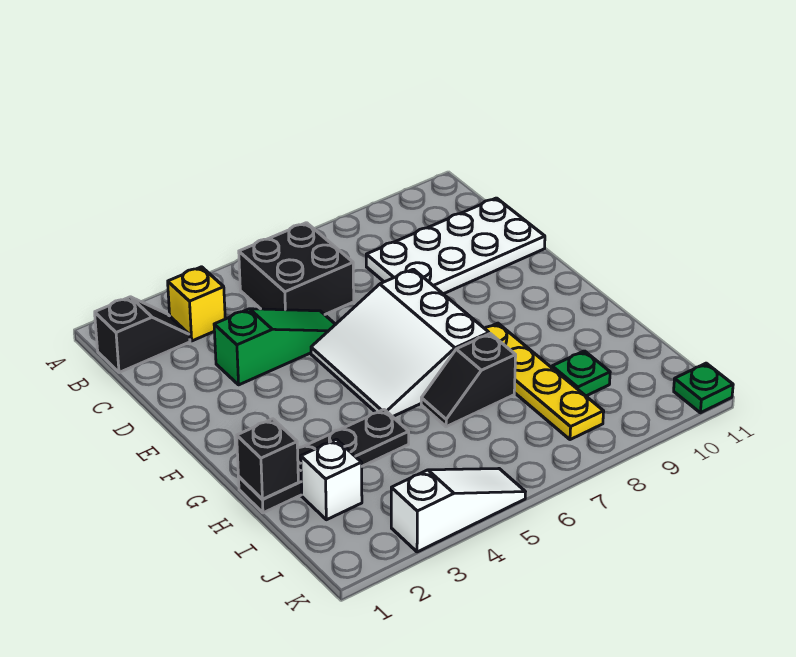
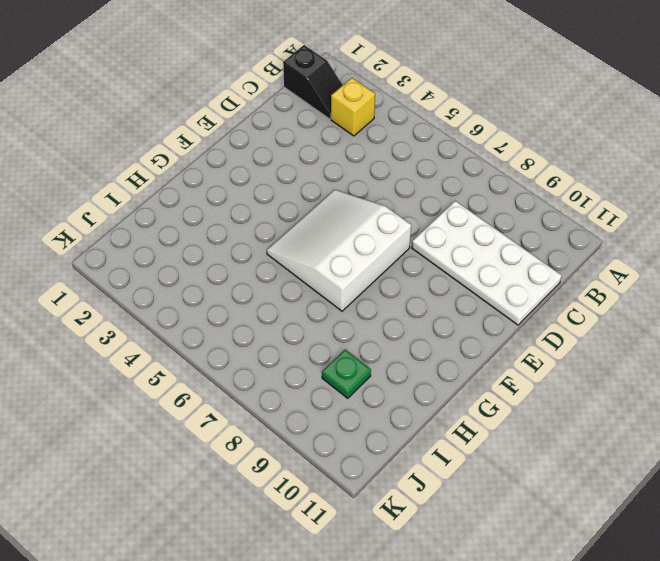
none -> black brick B5:C6 level 1
none -> green slope D3:D5 level 1 top 3
none -> yellow plate G8:J8 level 1

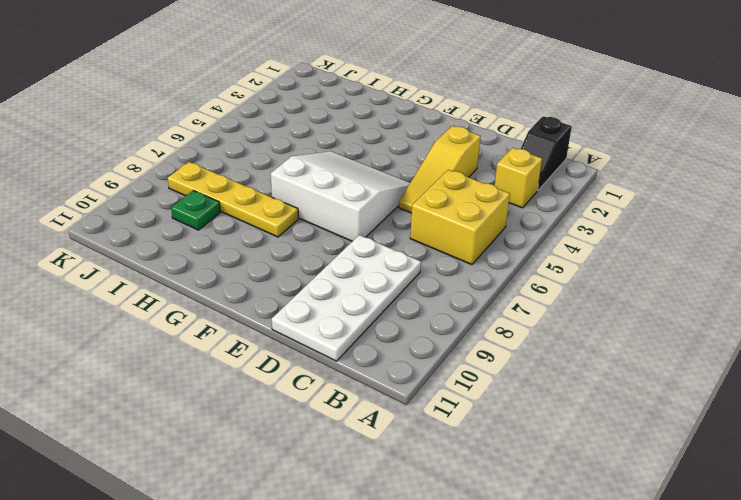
yellow brick B5:C6 level 1 -> black brick B5:C6 level 1
yellow slope D3:D5 level 1 top 3 -> green slope D3:D5 level 1 top 3
none -> black plate H1:H4 level 1
none -> black slope H6:H7 level 1 top 7
none -> white brick I2 level 1

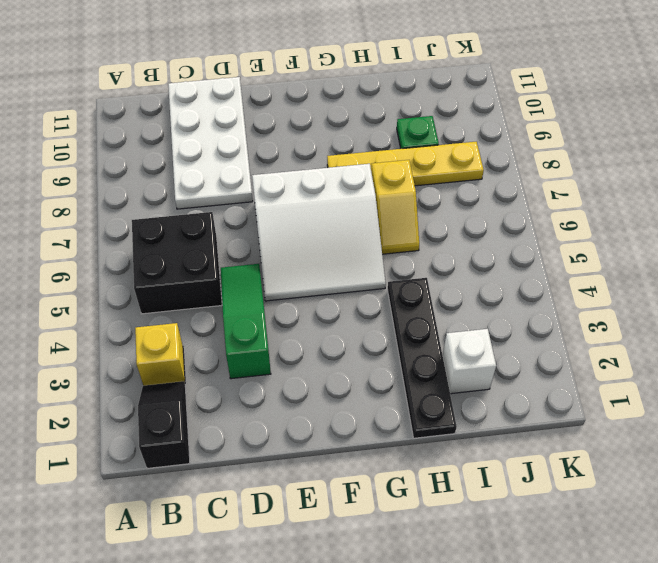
yellow slope H6:H7 level 1 top 7 -> black slope H6:H7 level 1 top 7
none -> white slope K3:K5 level 1 top 3
none -> green plate K11 level 1
none -> black brick H1 level 2

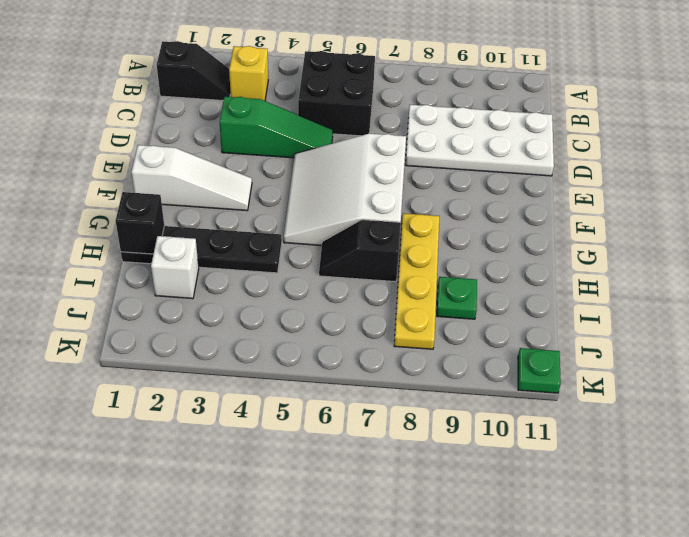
white slope F1:F3 level 1 top 1 -> white slope K3:K5 level 1 top 3

